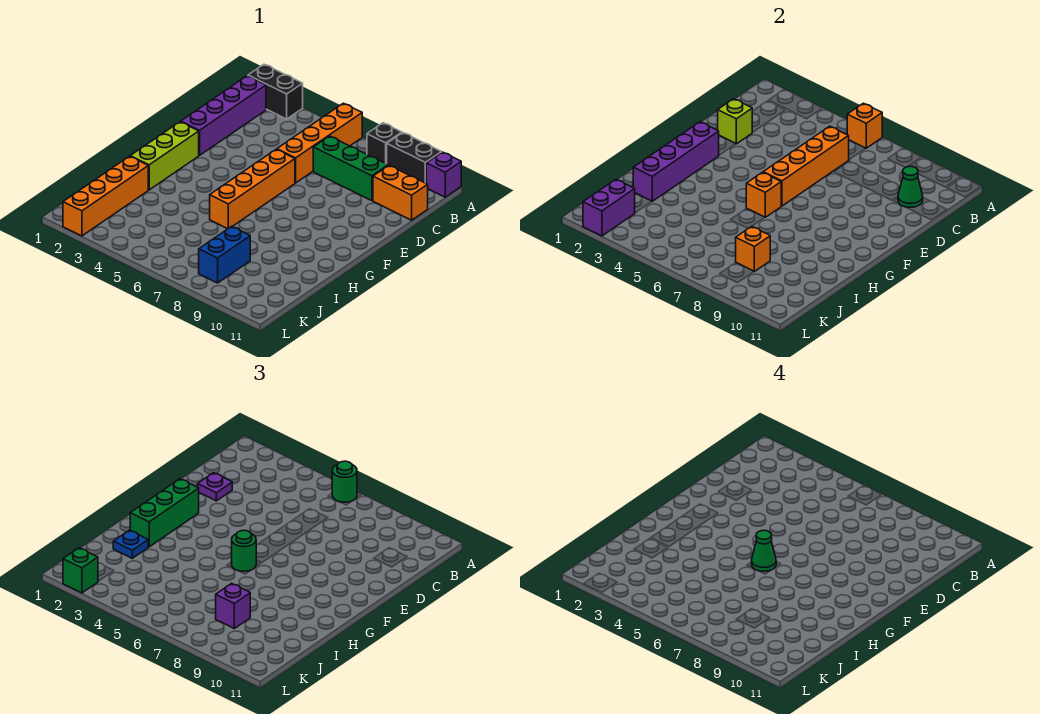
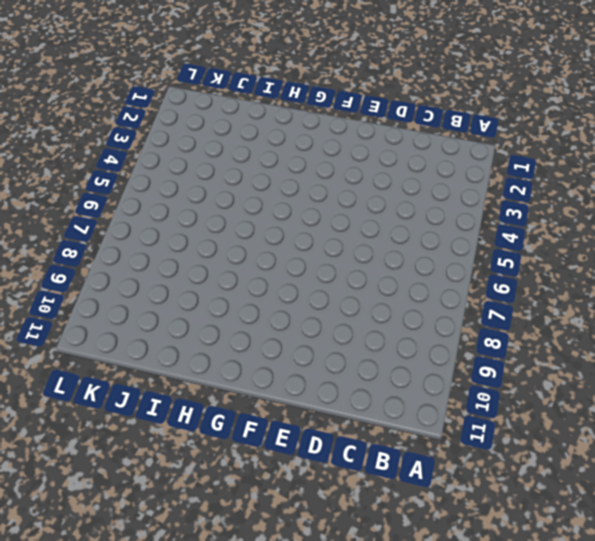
none -> black brick A2:A3 level 1
none -> orange brick A6:D6 level 1
none -> black brick A8 level 1

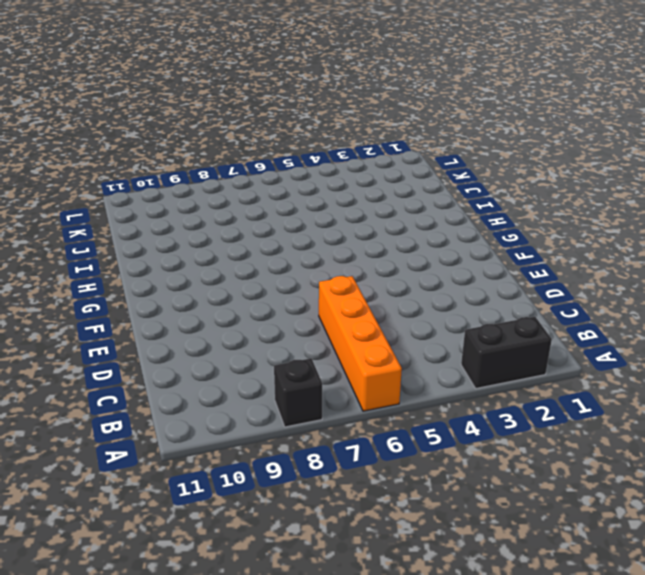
none -> black brick A9:A10 level 1
none -> purple brick A11 level 1
none -> purple brick B2:E2 level 1

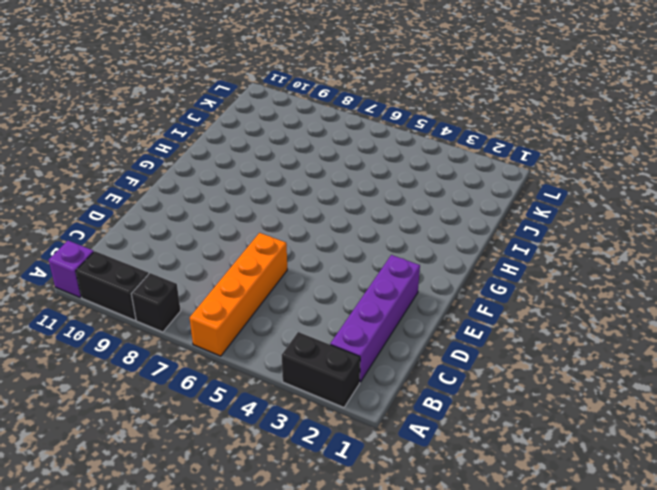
none -> green brick C7:C9 level 1
none -> orange brick C10:C11 level 1
none -> orange brick E6:H6 level 1

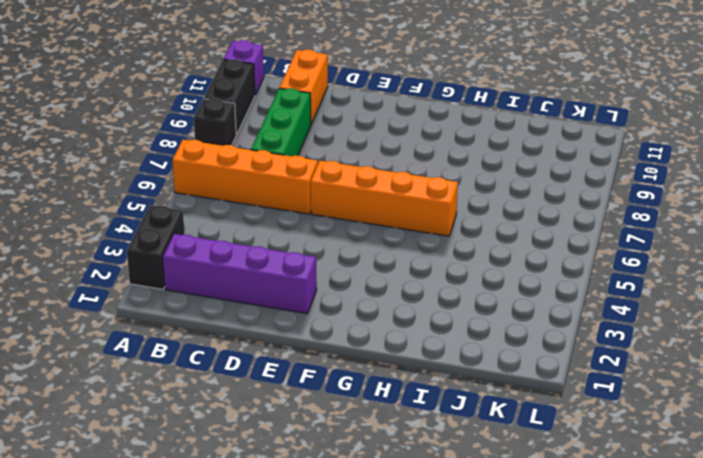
none -> lime brick F2:H2 level 1
none -> orange brick I2:L2 level 1
none -> blue brick J8:K8 level 1

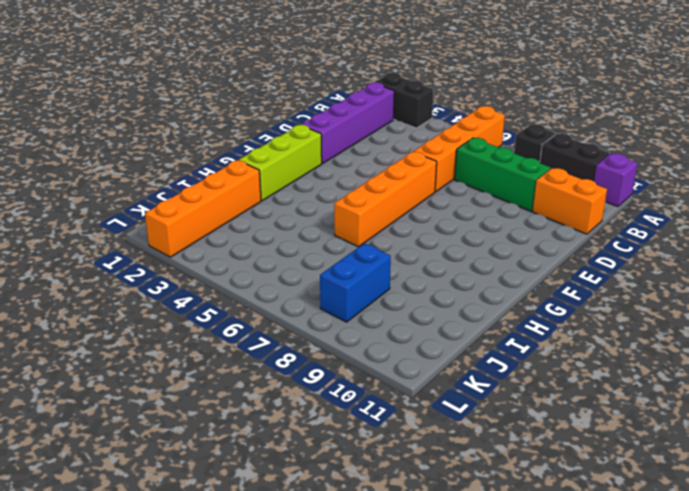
none -> orange brick A6 level 2
none -> orange brick C6:F6 level 2
none -> green cone C10 level 2

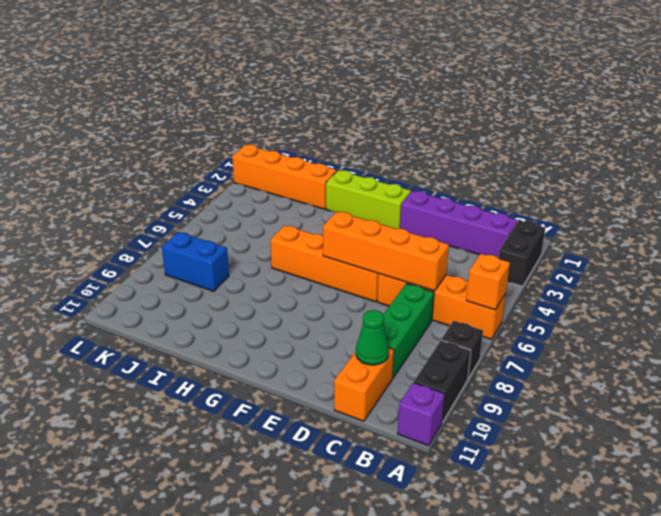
none -> lime brick D2 level 2
none -> purple brick F2:I2 level 2
none -> orange brick G6 level 2

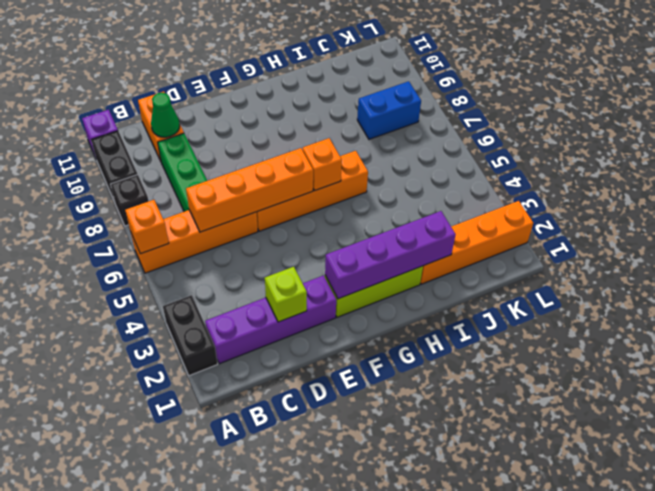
none -> orange brick J8 level 2
none -> purple brick K2:L2 level 2
none -> green round brick A6 level 3

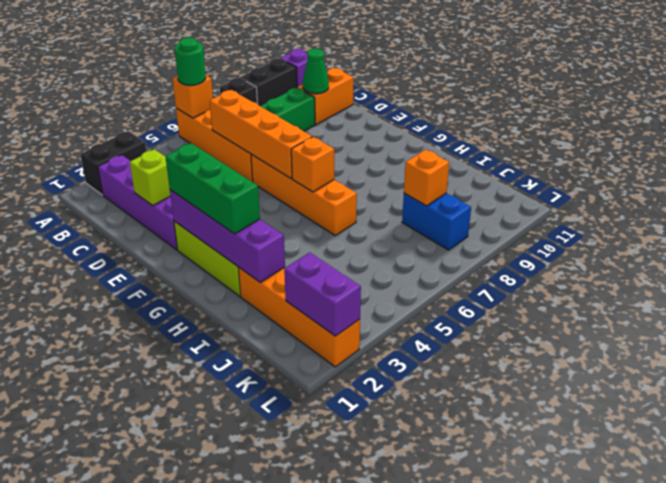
none -> purple plate D2 level 3
none -> green round brick G6 level 3
none -> blue plate I2 level 3

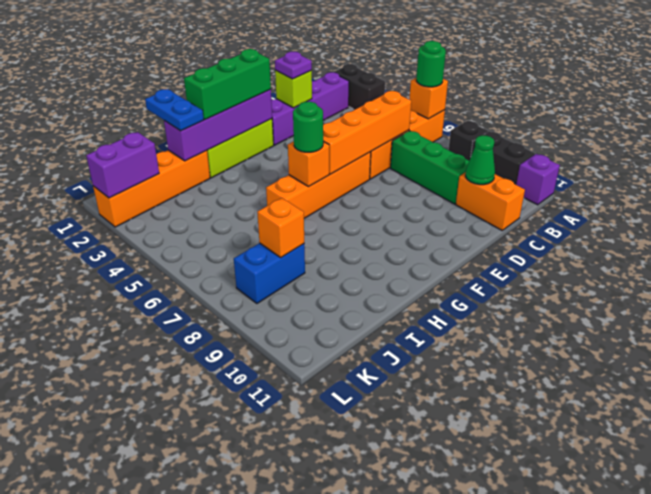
blue plate I1:I2 level 3 -> blue plate I2 level 3
none -> purple brick J8 level 3
none -> green brick L2 level 3
none -> green cone G6 level 4

